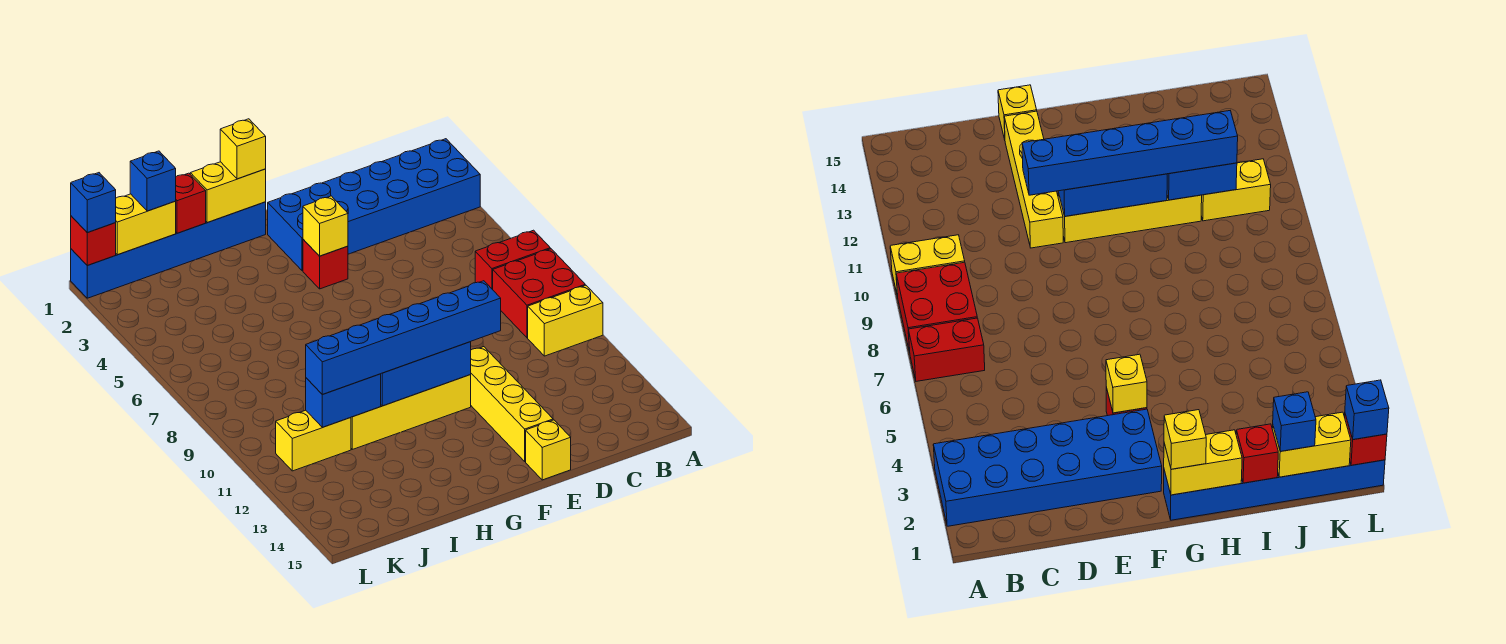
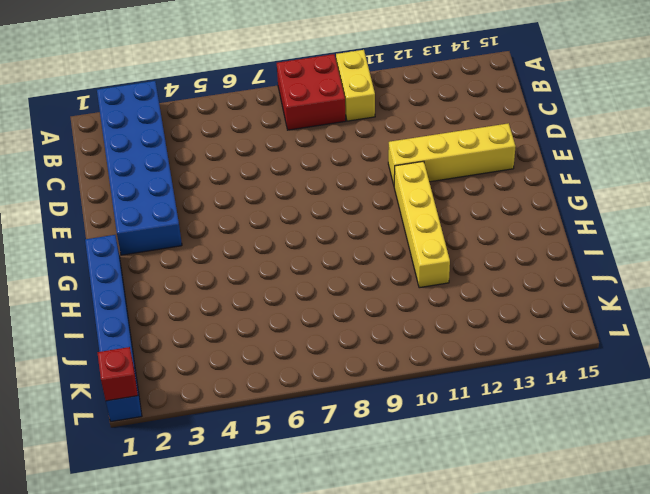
none -> red brick A7:B7 level 1
none -> yellow brick E15 level 1
none -> red brick F4 level 1

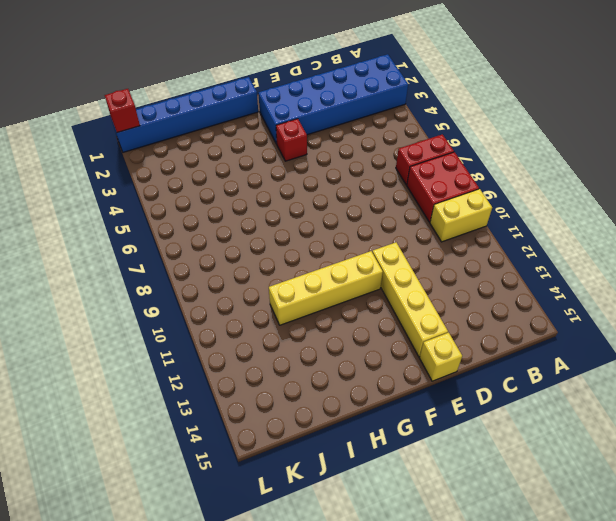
none -> yellow brick J11:K11 level 1
none -> yellow brick F4 level 2
none -> blue brick F11:H11 level 2

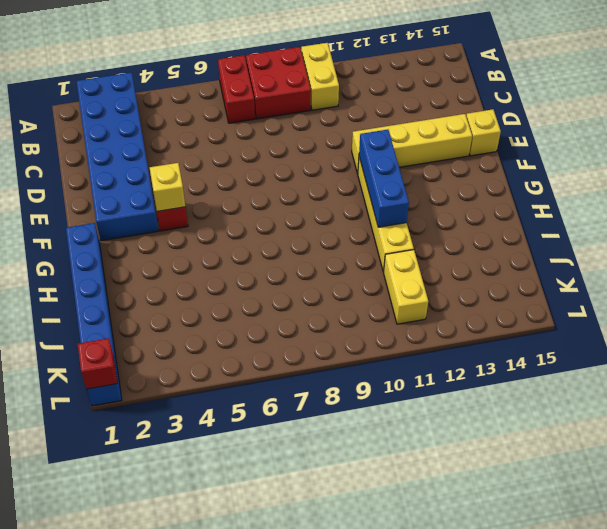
none -> yellow brick G1:H1 level 2
none -> red brick I1 level 2
none -> blue brick I11:J11 level 2

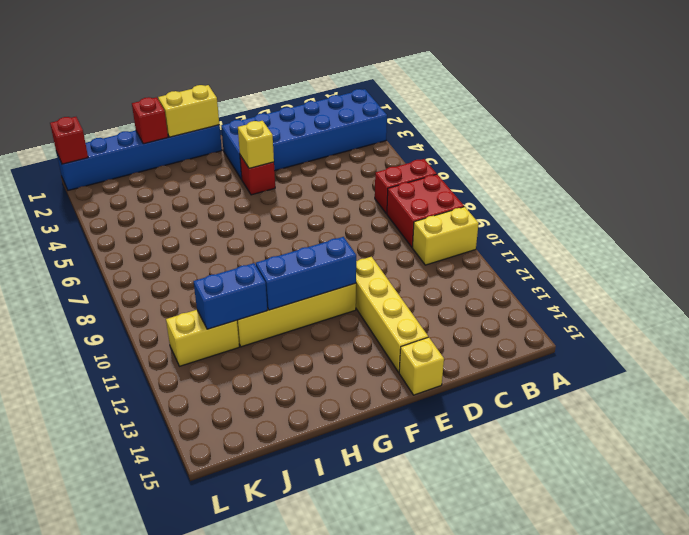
none -> yellow brick J1:K1 level 2
none -> blue brick E11:J11 level 3
none -> yellow brick G1 level 3

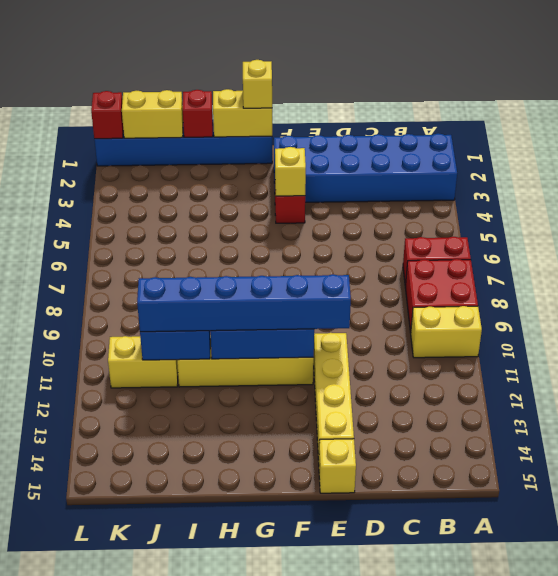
none -> blue brick J1 level 3
none -> blue brick L1 level 3

